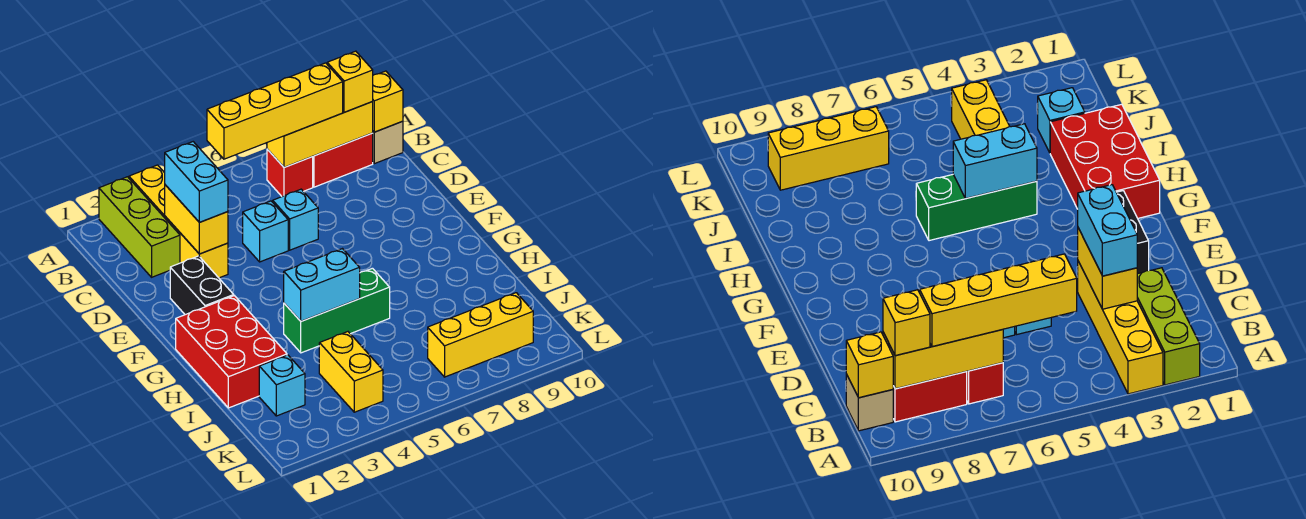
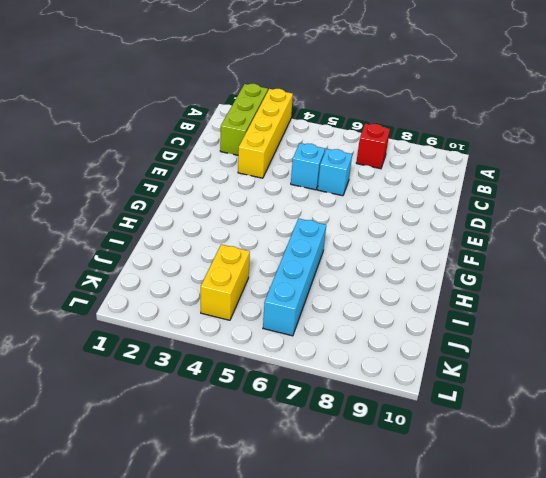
cyan brick H6:K6 level 1 -> green brick H4:H6 level 1
none -> red brick B8:B9 level 1
none -> tan brick B10 level 1
none -> black brick E2:F2 level 1

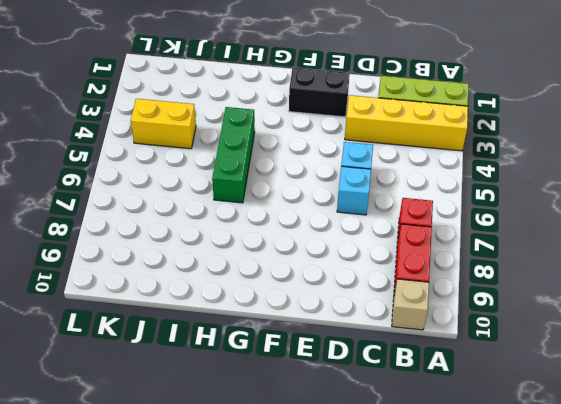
none -> red brick G1:I2 level 1
none -> cyan brick J2 level 1
none -> yellow brick K7:K9 level 1

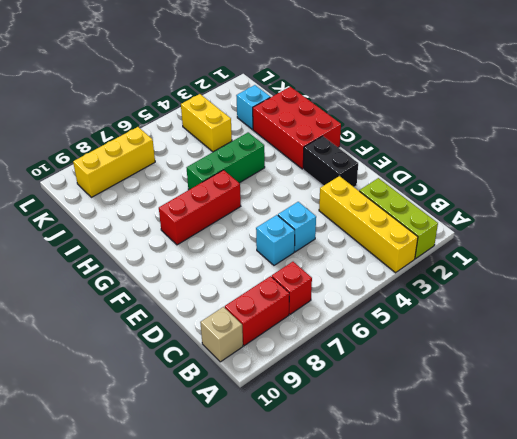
red brick G6:G8 level 1 -> none
none -> yellow brick B7:B9 level 2
none -> yellow brick B10 level 2
none -> yellow brick C3:D3 level 2

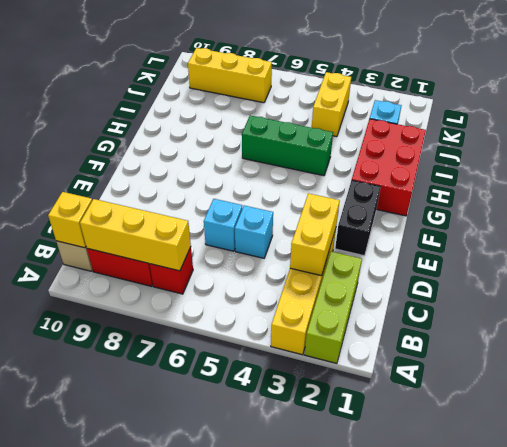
none -> cyan brick H4:H5 level 2
none -> yellow brick B5:B8 level 3
none -> yellow brick B9 level 3

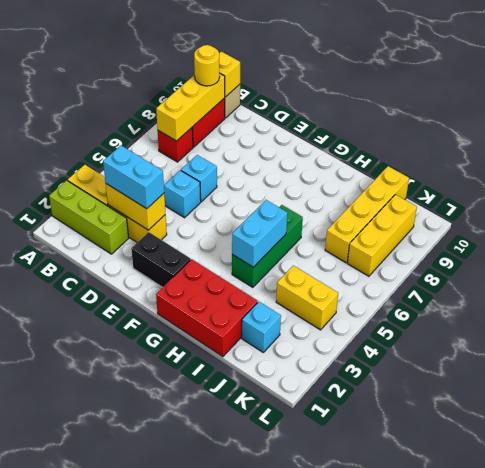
yellow round brick B9 level 3 -> yellow brick B9 level 3
yellow brick J7:J10 level 1 -> yellow brick B5:B8 level 3

